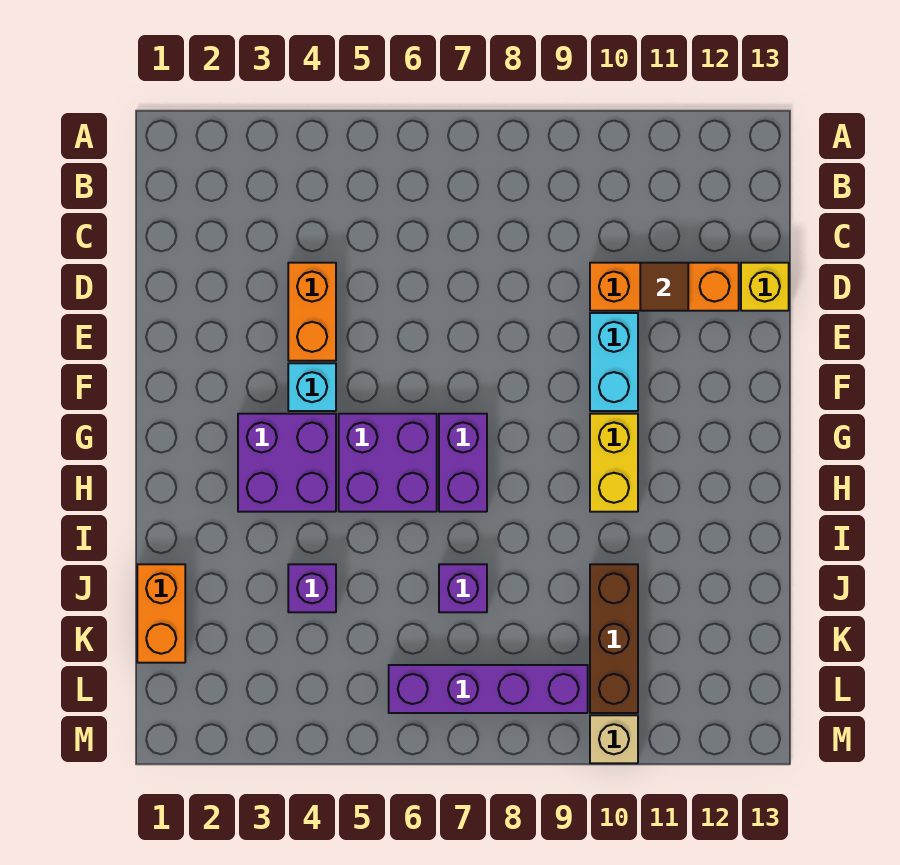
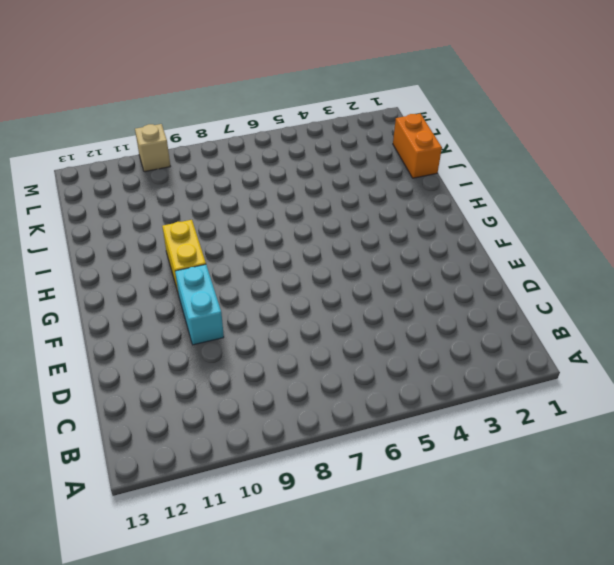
none -> orange brick D4:E4 level 1
none -> orange brick D10:D12 level 1
none -> yellow brick D13 level 1

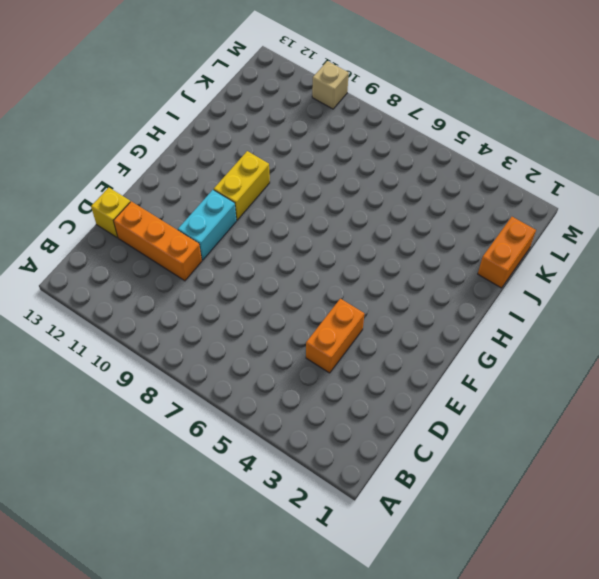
none -> cyan brick F4 level 1
none -> purple brick G3:H4 level 1
none -> purple brick G5:H6 level 1

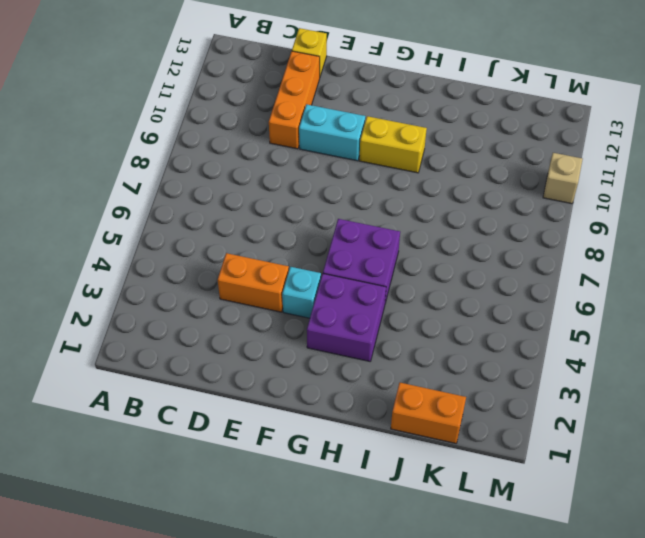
none -> purple brick G7:H7 level 1
none -> purple brick J4 level 1
none -> purple brick J7 level 1

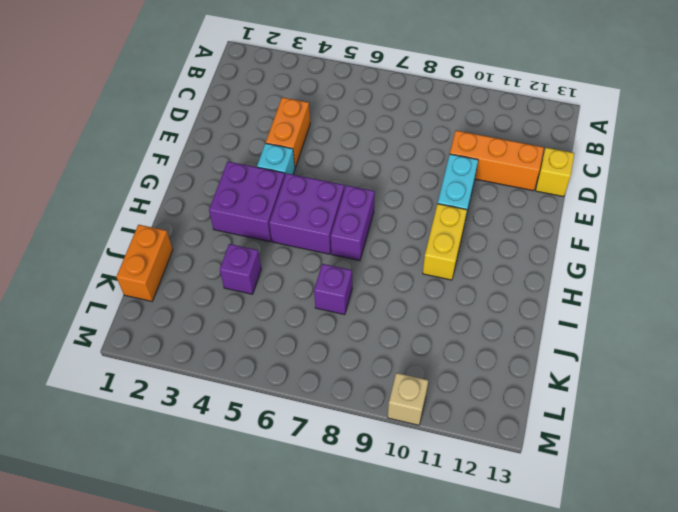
none -> brown brick J10:L10 level 1
none -> purple brick L6:L9 level 1
none -> brown tile D11 level 2

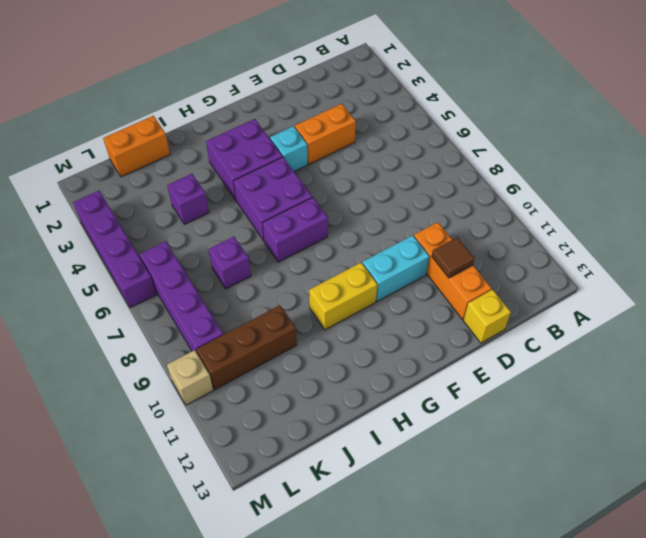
purple brick M3:M6 level 1 -> none

